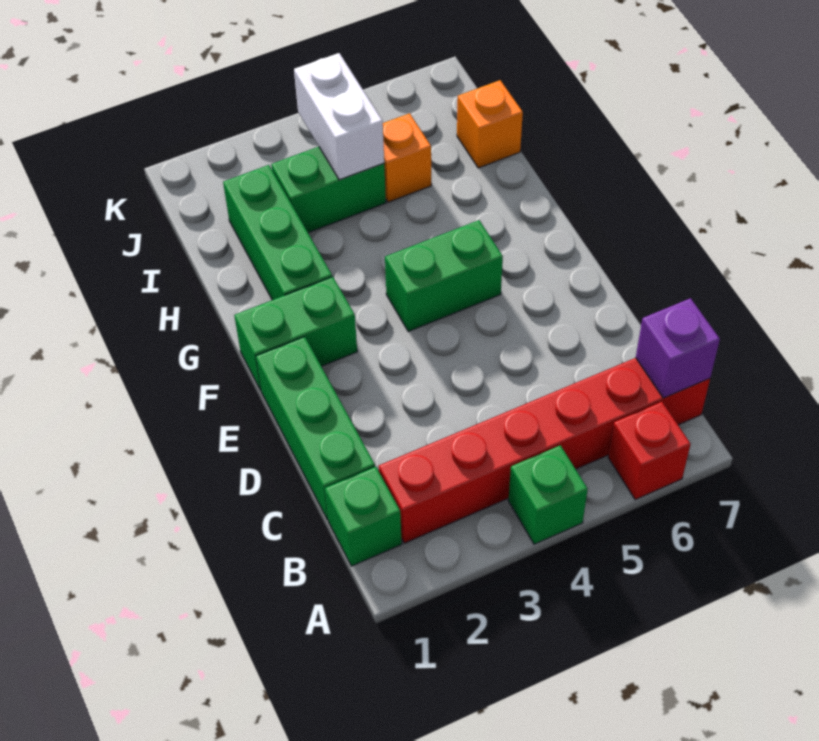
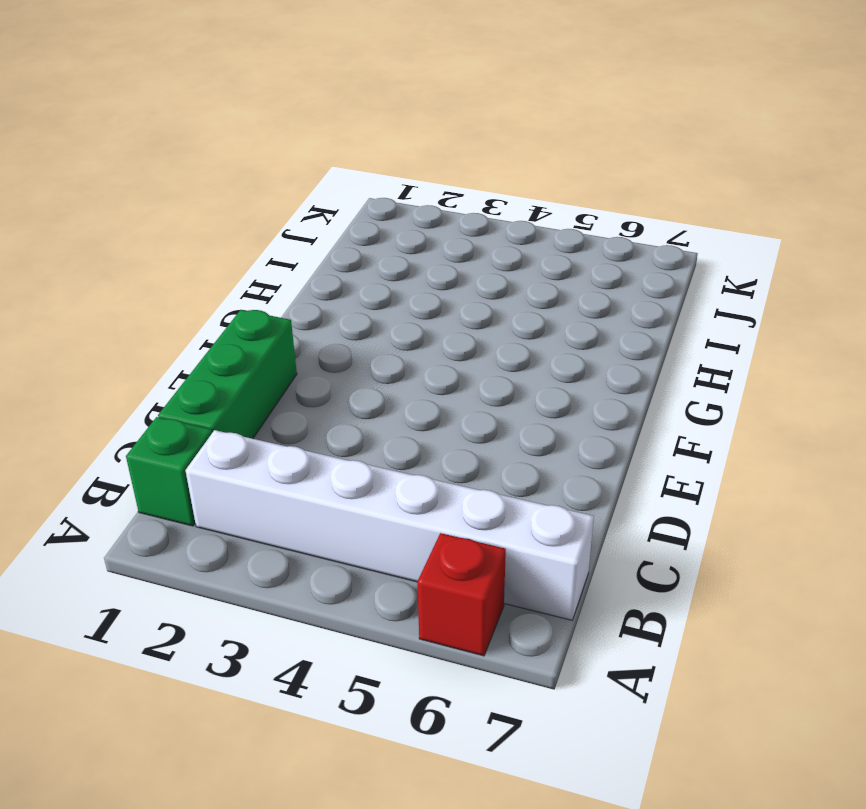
white brick B2:B7 level 1 -> red brick B2:B7 level 1
none -> green brick A4 level 1
none -> green brick F1:F2 level 1
none -> green brick F4:F5 level 1

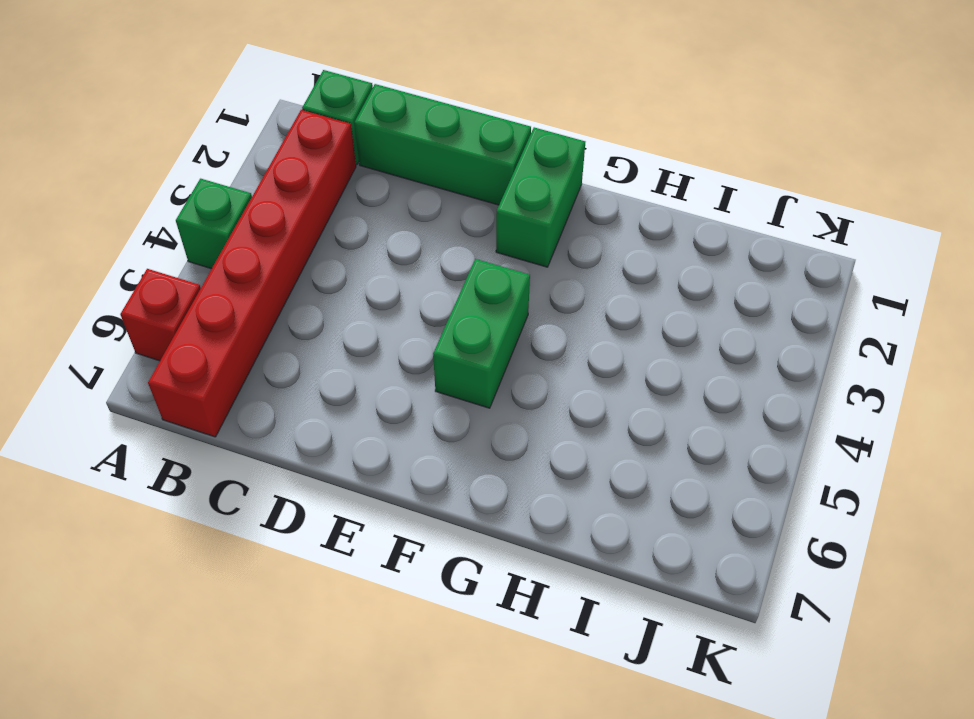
none -> green brick G2:I2 level 1
none -> green brick I3:I4 level 1
none -> orange brick I5 level 1

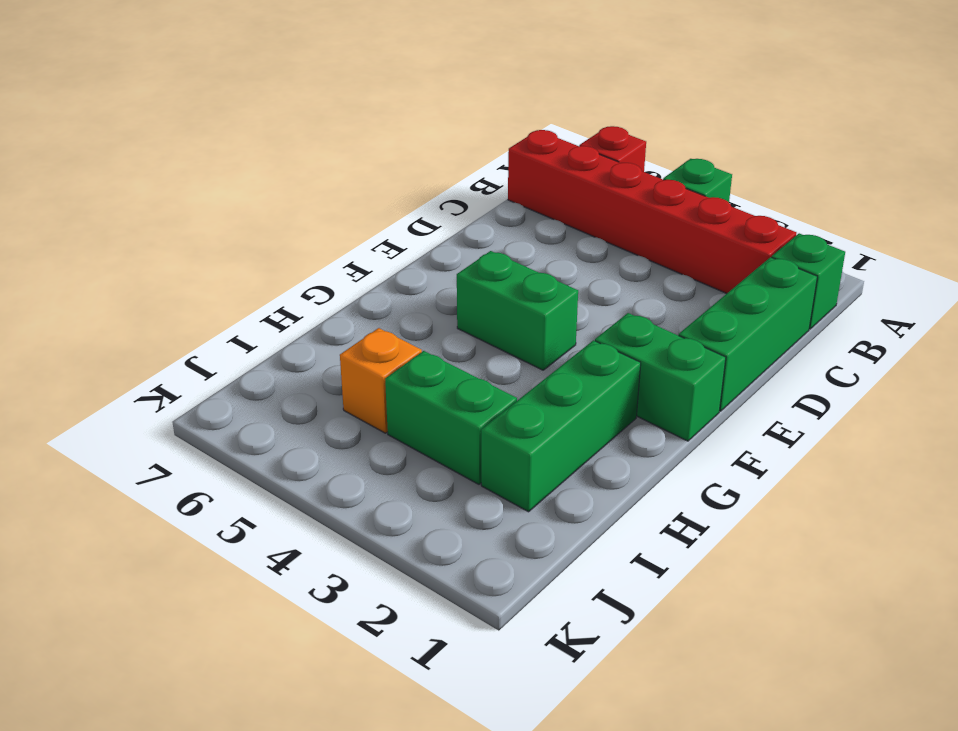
none -> orange brick I7 level 1
none -> purple brick B7 level 2
none -> white brick I4:J4 level 2

